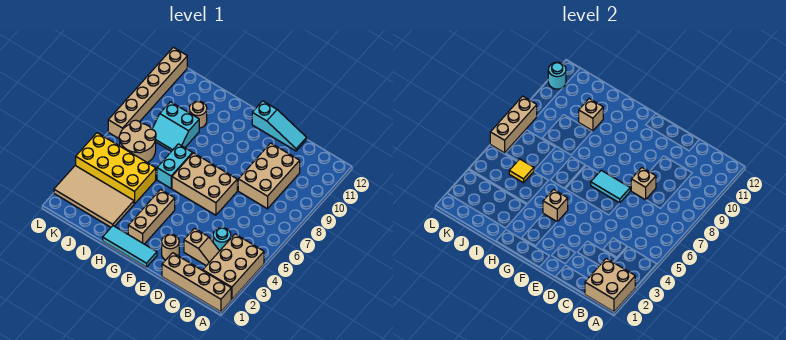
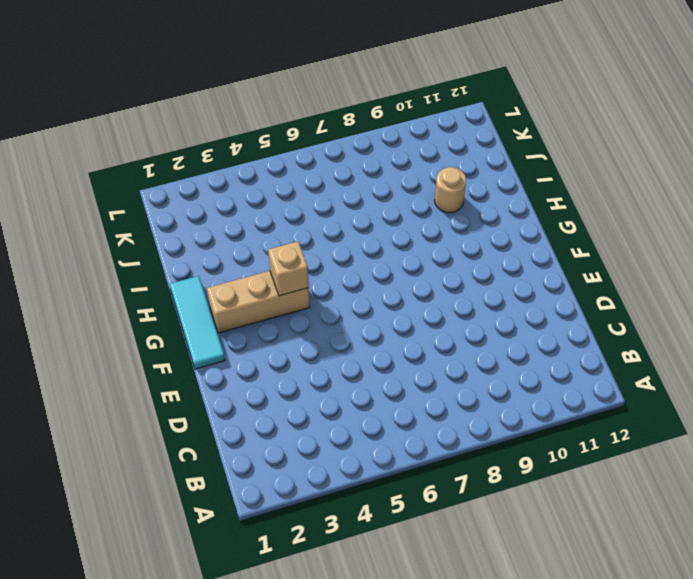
none -> tan brick A1:D1 level 1
none -> tan brick A2:B4 level 1
none -> tan slope C3:D3 level 1 top D

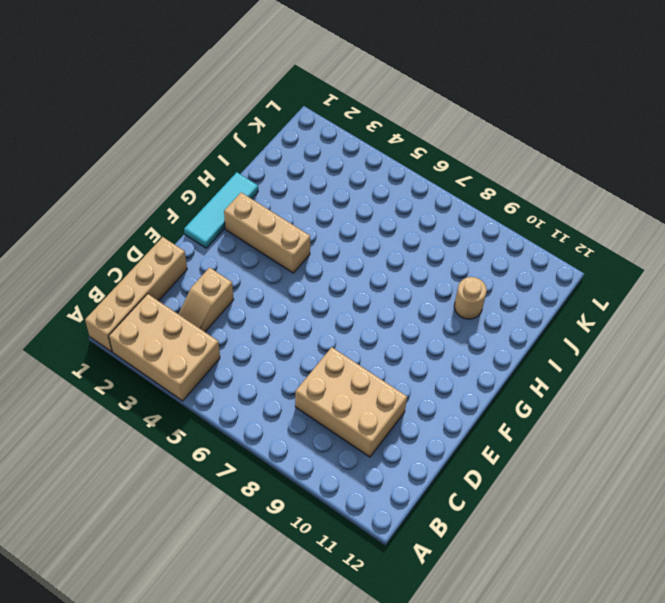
none -> cyan round brick C4 level 1
none -> cyan slope D12:F12 level 1 top F
none -> tan round brick E2 level 1

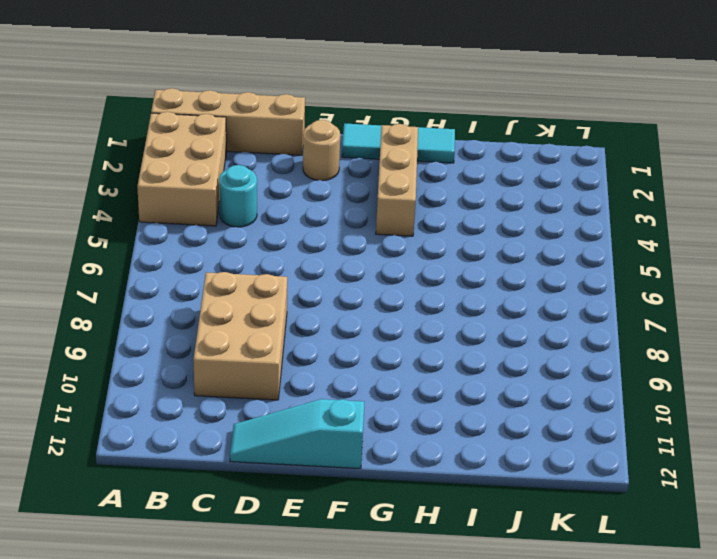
none -> tan slope C3:D3 level 1 top D
none -> tan brick E6:G7 level 1
none -> cyan brick H6:H7 level 1

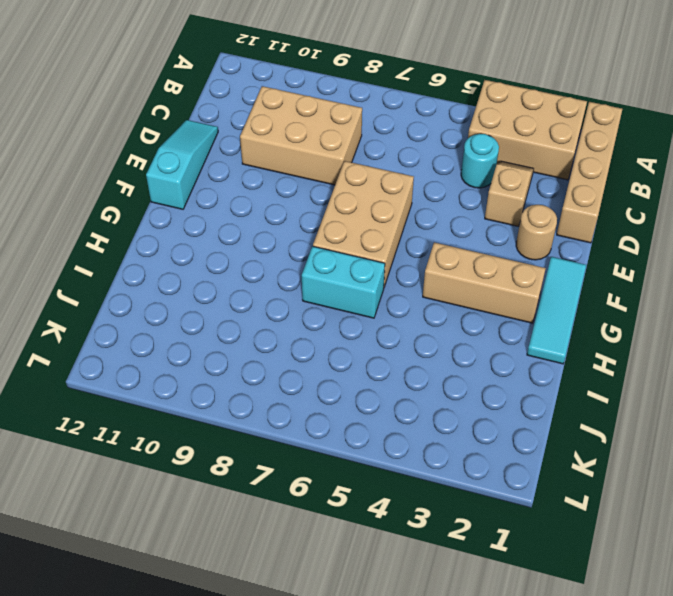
none -> tan tile I2:L3 level 1
none -> yellow brick I4:L5 level 1
none -> cyan slope I8:J9 level 1 top 9

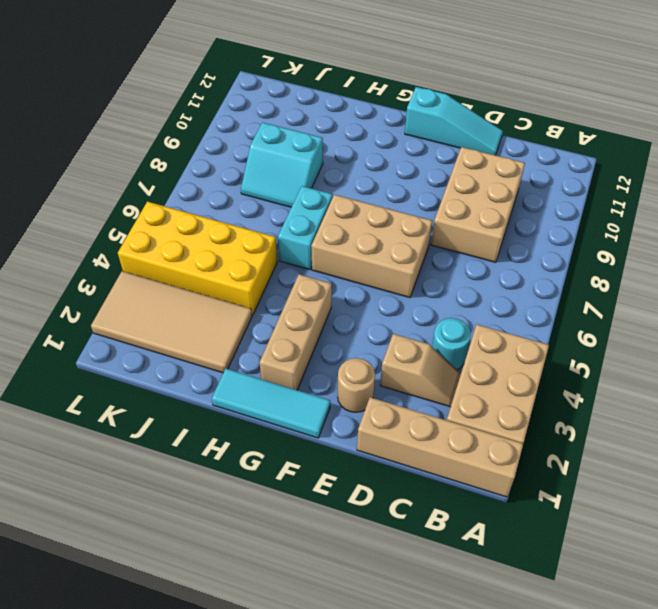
none -> tan round brick I10 level 1
none -> tan round brick J6:K7 level 1
none -> tan brick L7:L12 level 1

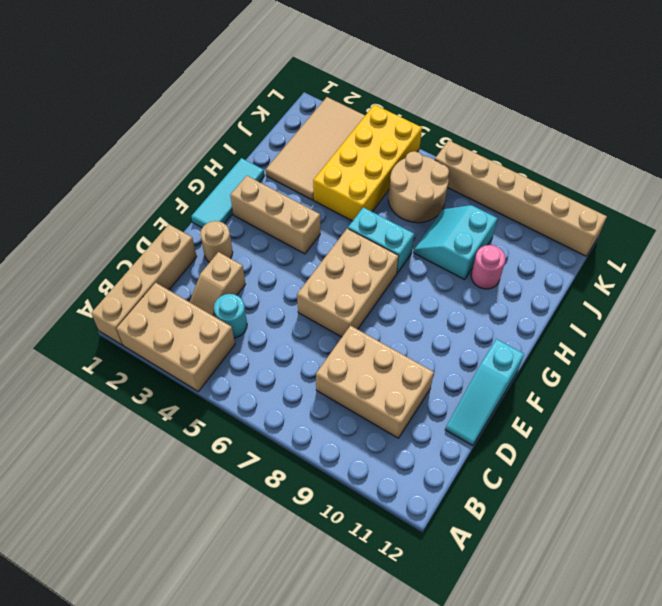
pink round brick I10 level 1 -> tan round brick I10 level 1
none -> tan brick A1:B2 level 2
none -> tan brick D8 level 2
none -> cyan tile E7:F7 level 2

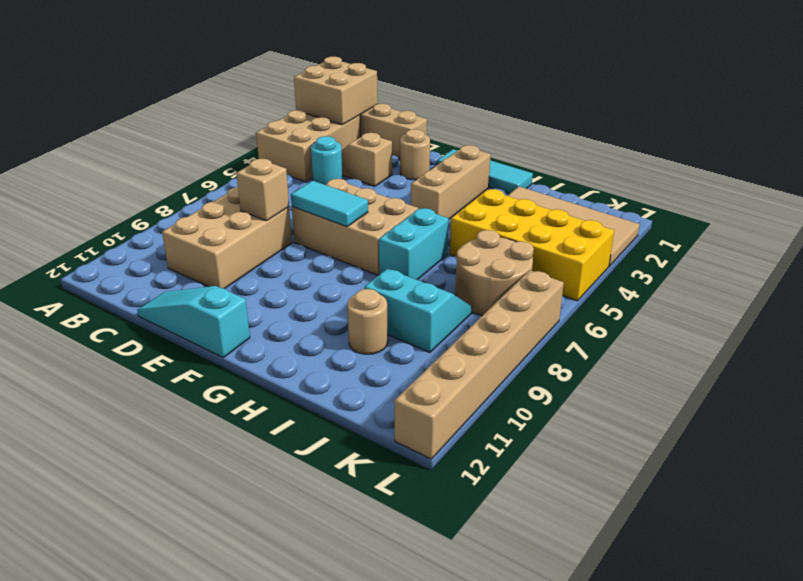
none -> tan brick G4 level 2
none -> tan brick I10 level 2
none -> yellow tile J5 level 2

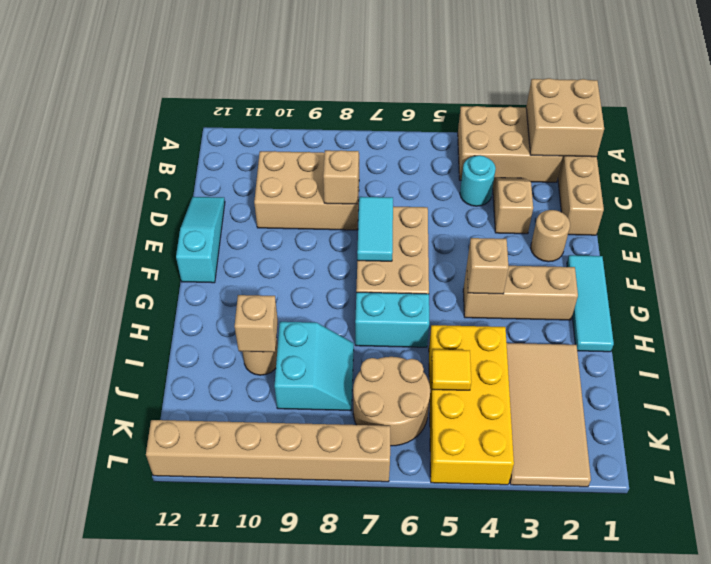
none -> tan brick L6:L8 level 2
none -> cyan round brick L11 level 2

